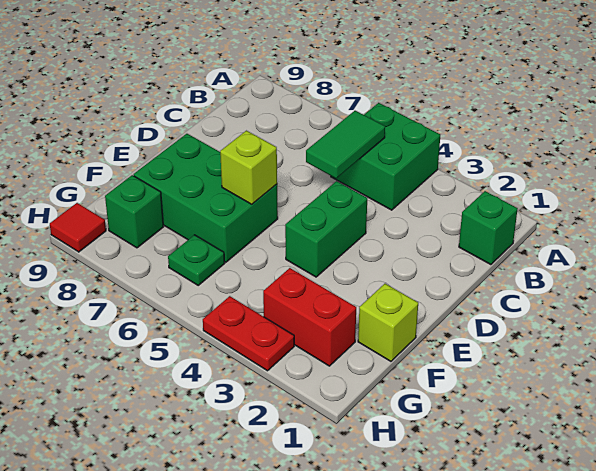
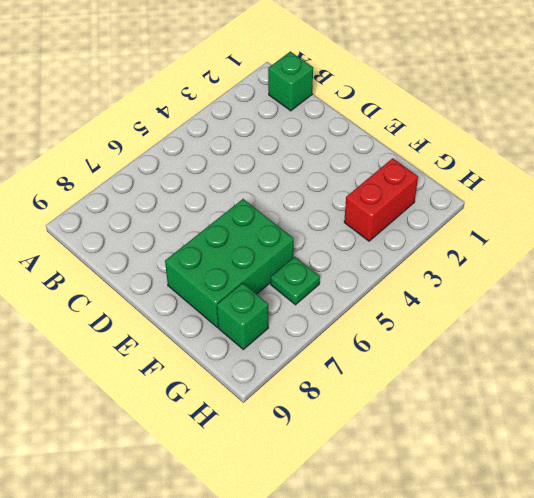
none -> green brick A4:B5 level 1
none -> green brick D4:E4 level 1
none -> lime brick F1 level 1

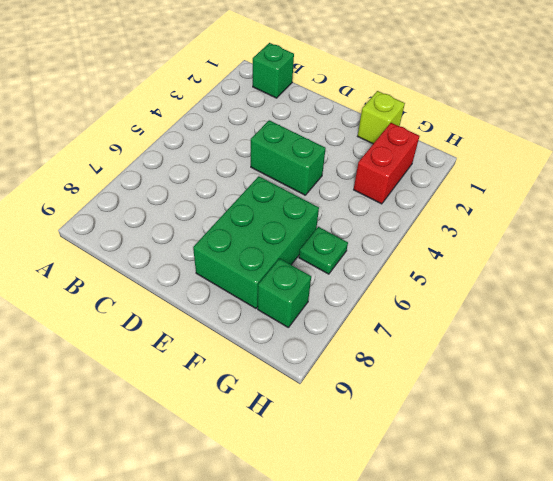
none -> green brick A4:B5 level 1
none -> red plate H3:H4 level 1
none -> red tile H9 level 1

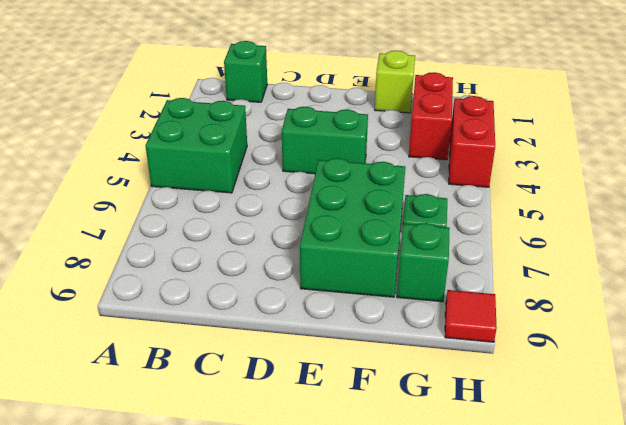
red brick H3:H4 level 1 -> red plate H3:H4 level 1
none -> green tile B5:C5 level 2
none -> lime brick E6 level 2

